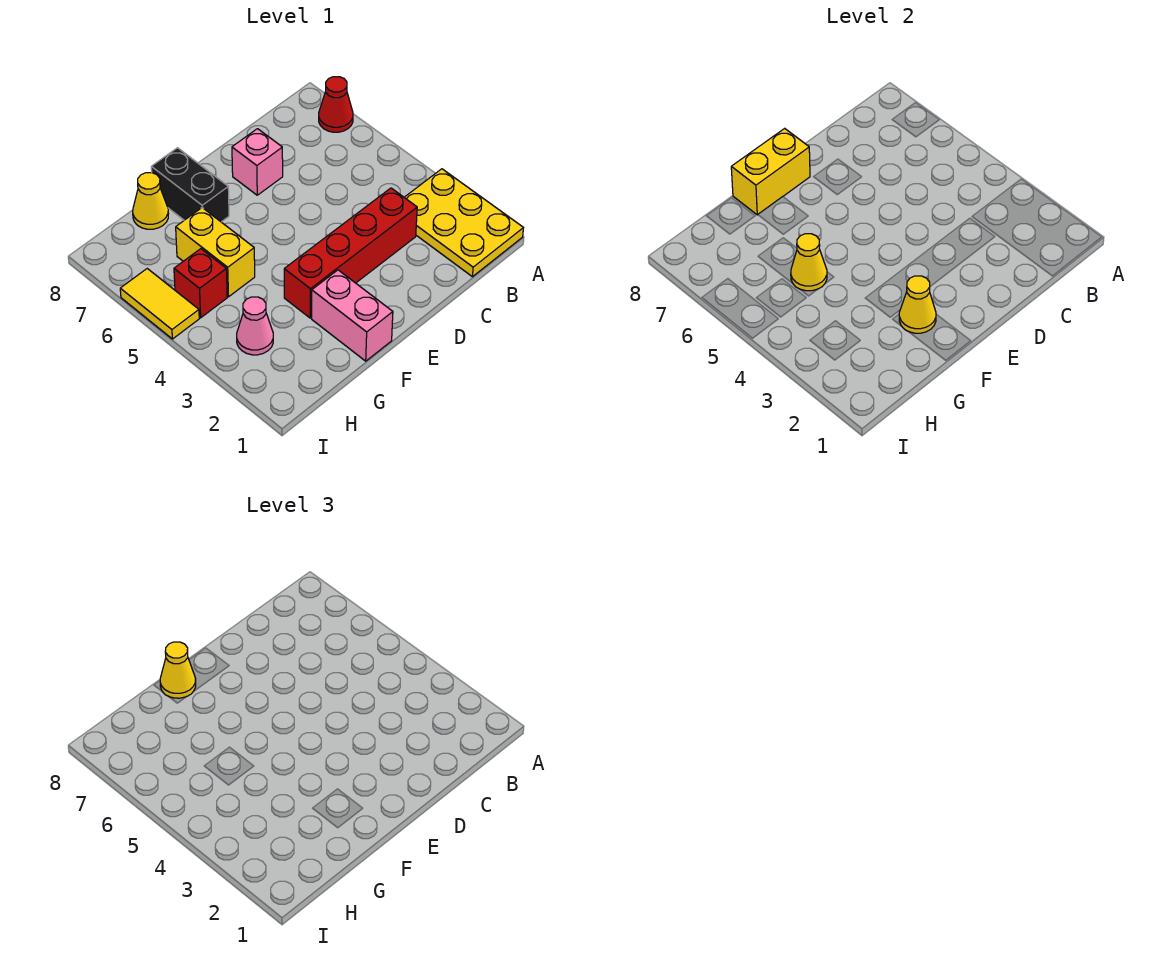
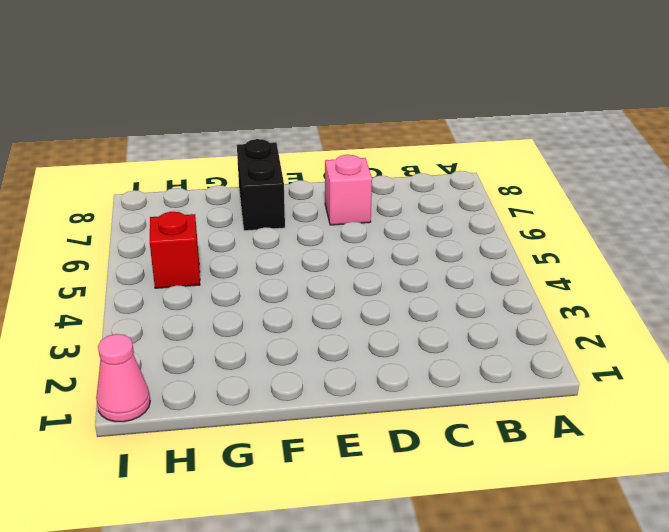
pink cone I1 level 1 -> pink cone H3 level 1
none -> yellow plate A1:B3 level 1
none -> red cone A7 level 1
none -> red brick C3:F3 level 1

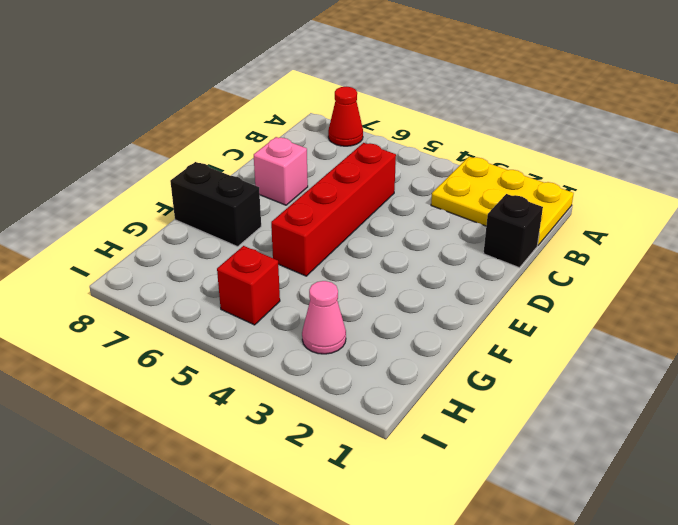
black brick C1 level 1 -> none
red brick C5:F5 level 1 -> red brick C3:F3 level 1
none -> pink brick F1:F2 level 1
none -> yellow brick G5:G6 level 1
none -> yellow cone G8 level 1

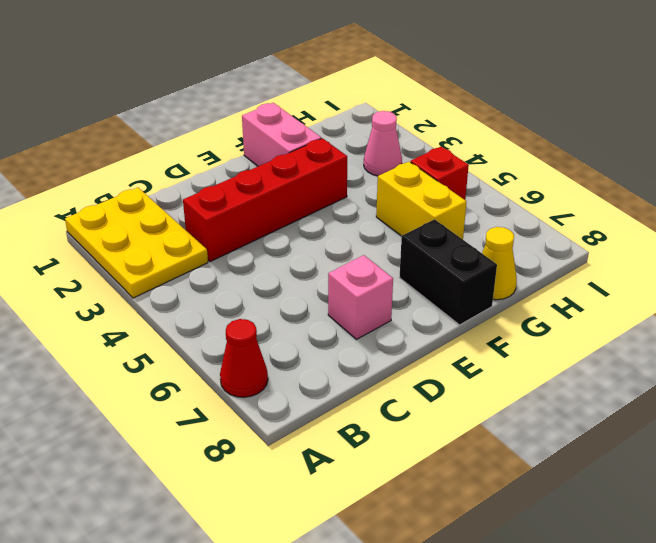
none -> yellow tile I5:I6 level 1
none -> yellow brick E8:F8 level 2
none -> yellow cone F2 level 2

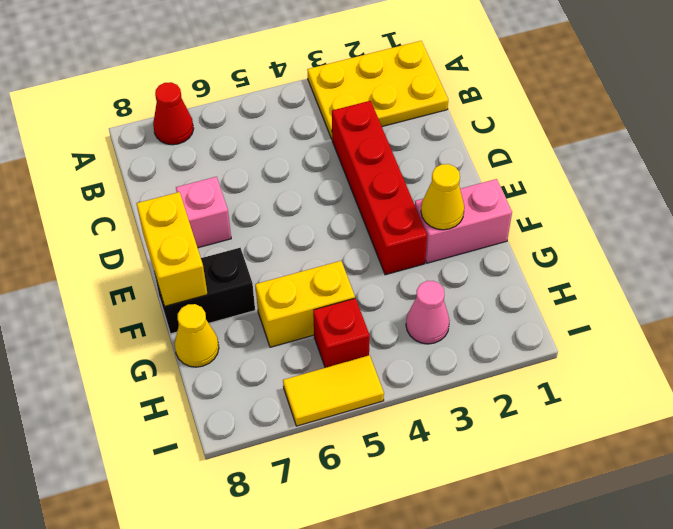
none -> yellow cone G5 level 2
none -> yellow cone F8 level 3

